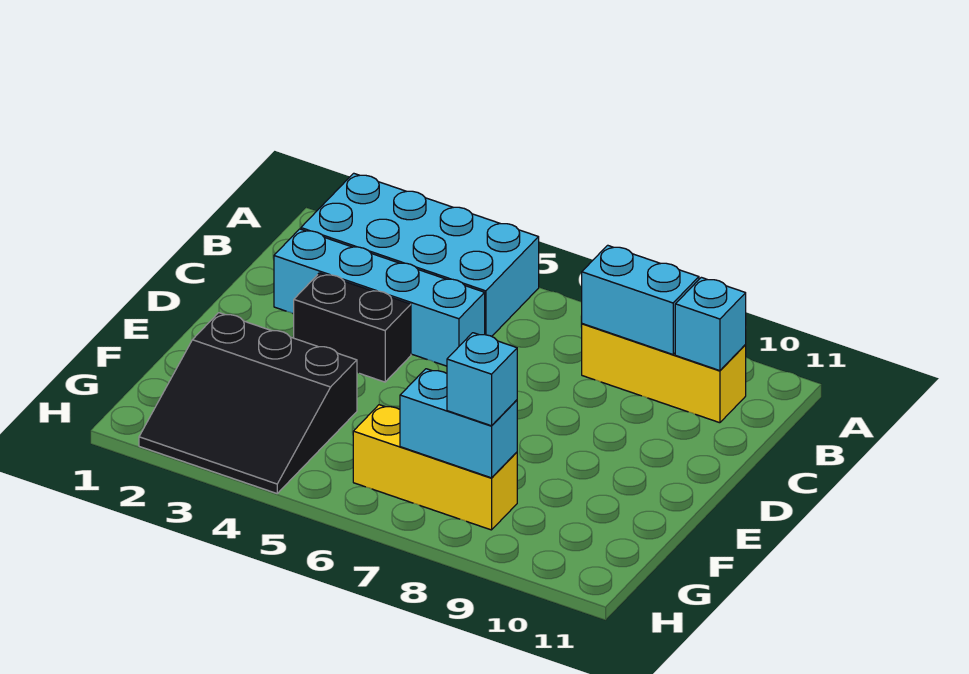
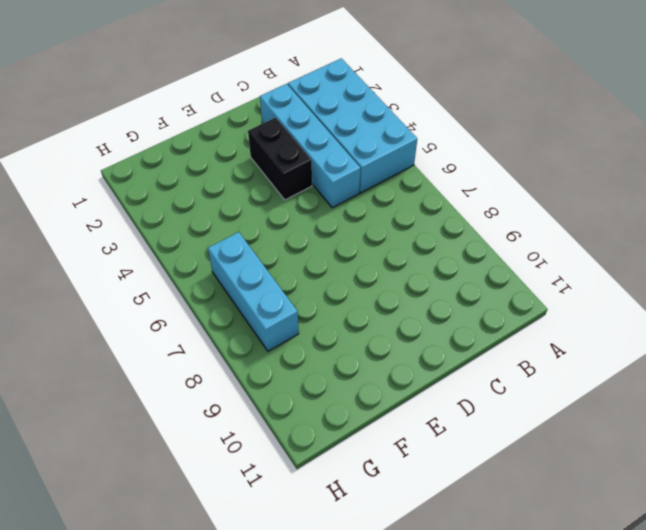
cyan brick G6:G8 level 1 -> yellow brick G6:G8 level 1
none -> yellow brick B8:B10 level 1
none -> black slope F2:H4 level 1 top F

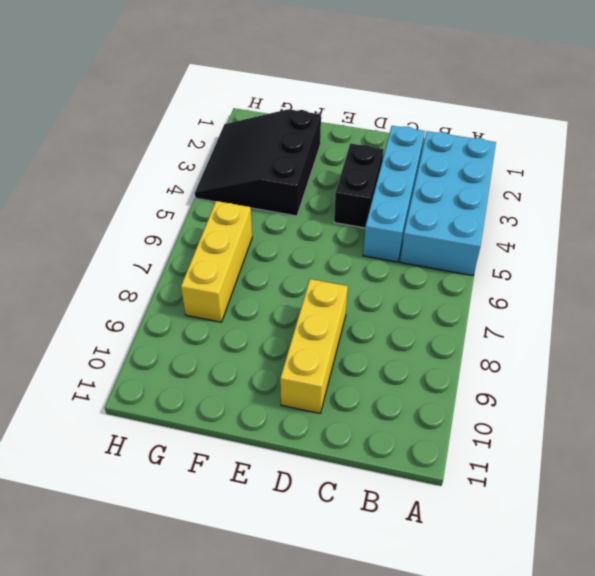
yellow brick D8:D10 level 1 -> yellow brick B8:B10 level 1
none -> cyan brick B8:B9 level 2
none -> cyan brick B10 level 2

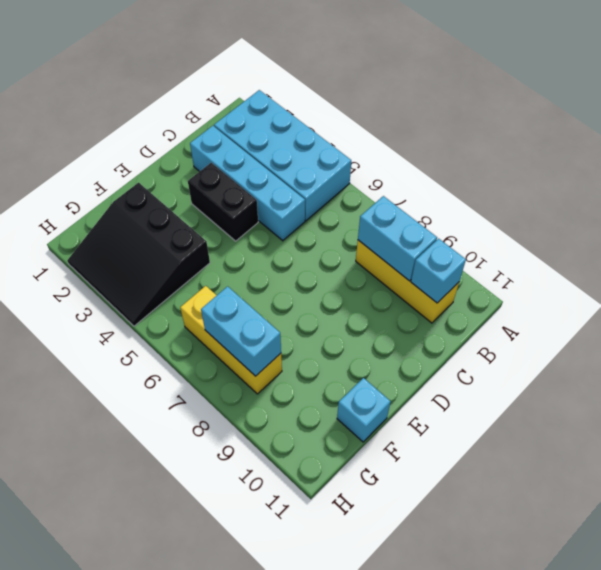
cyan brick F11 level 1 -> cyan brick G8 level 3

